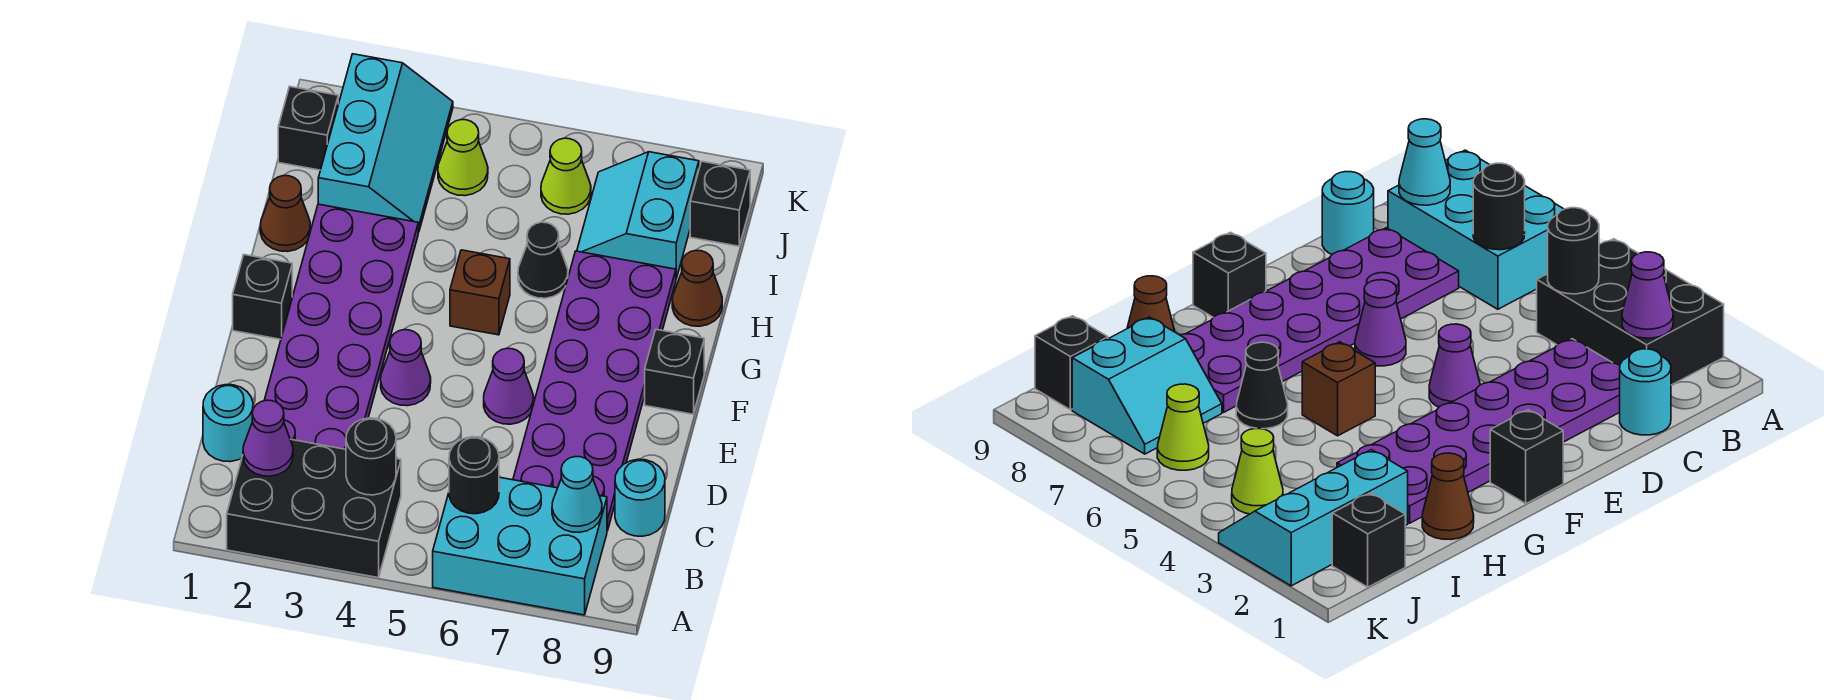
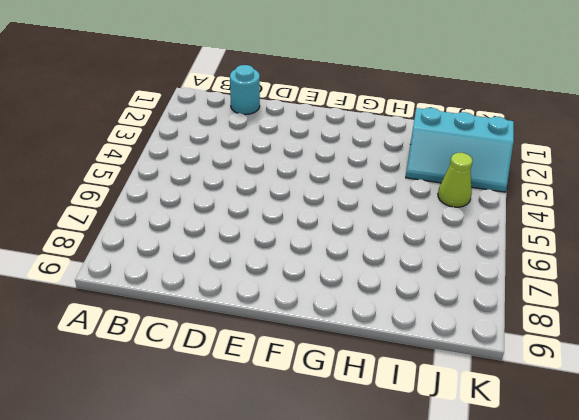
none -> black brick A2:B4 level 1
none -> cyan brick A6:B8 level 1
none -> purple plate C2:H3 level 1

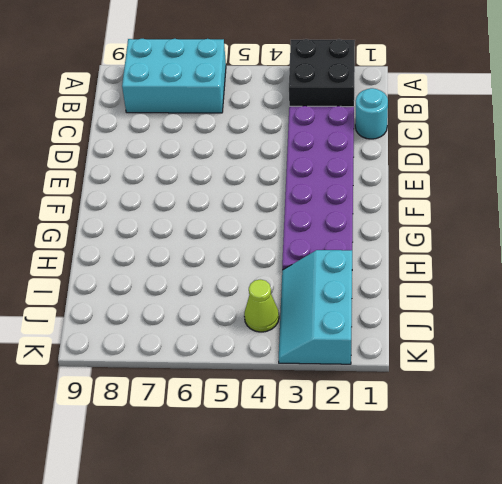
black brick A2:B3 level 1 -> black brick A2:B4 level 1
none -> purple plate C7:H8 level 1
none -> cyan round brick C9 level 1
none -> purple cone E4 level 1

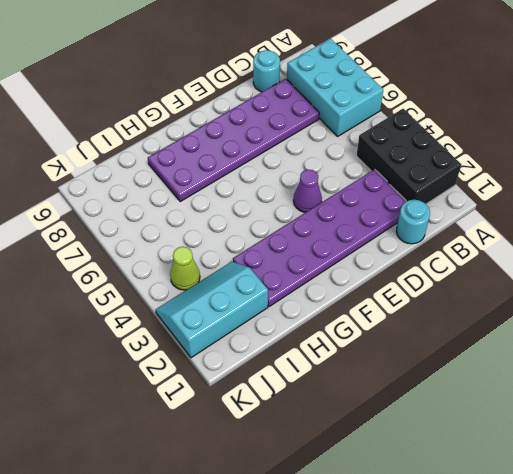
none -> purple cone E6 level 1
none -> black brick F1 level 1
none -> black brick F9 level 1

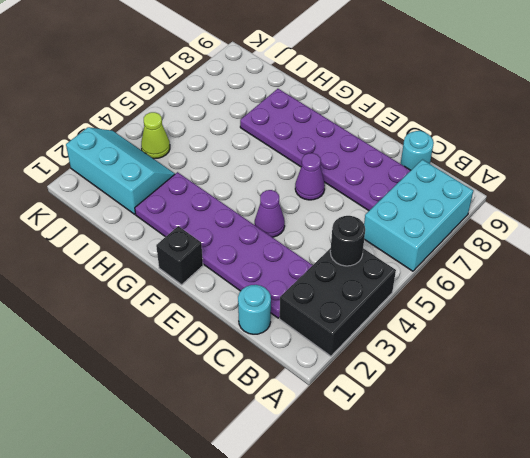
none -> black brick F9 level 1
none -> brown brick G5 level 1
none -> brown cone H1 level 1

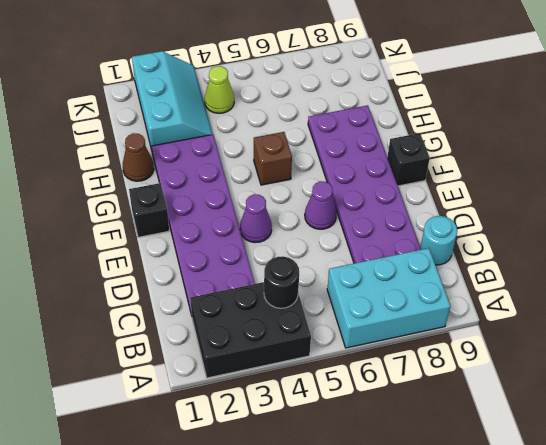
none -> cyan round brick C1 level 1
none -> black cone H6 level 1
none -> brown cone H9 level 1

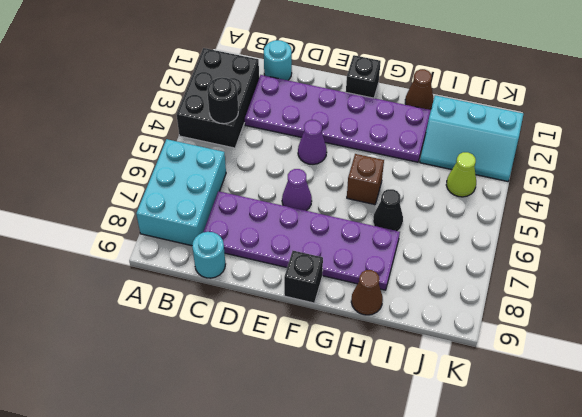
none -> cyan slope I7:J8 level 1 top 8
none -> black brick J1 level 1
none -> lime cone J6 level 1

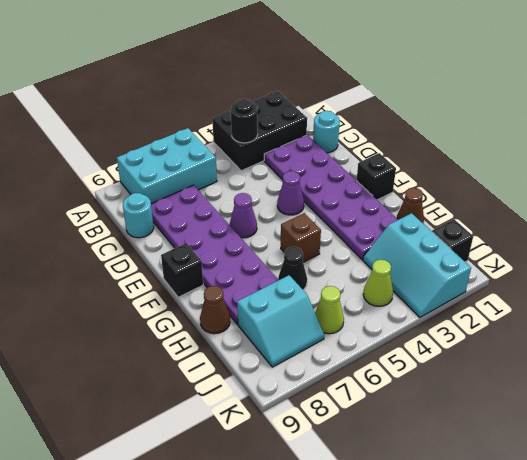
cyan slope I7:J8 level 1 top I -> cyan slope I7:J8 level 1 top 8
none -> black brick J9 level 1
none -> purple cone B2 level 2
none -> black round brick B6 level 2

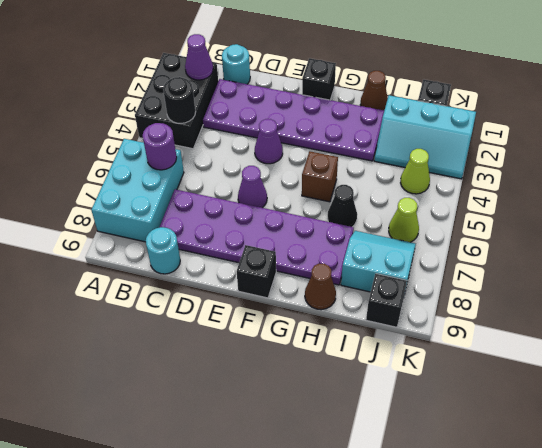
purple round brick B6 level 2 -> black round brick B6 level 2
none -> cyan cone B8 level 2

